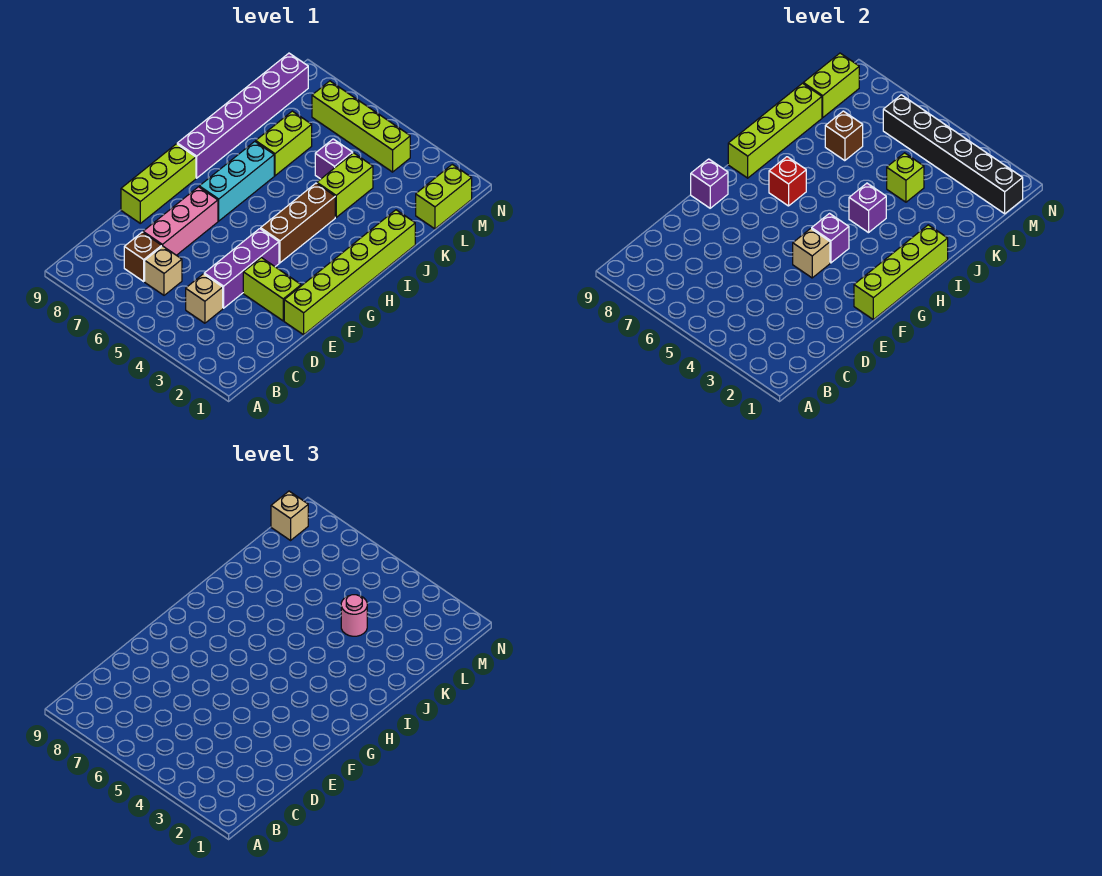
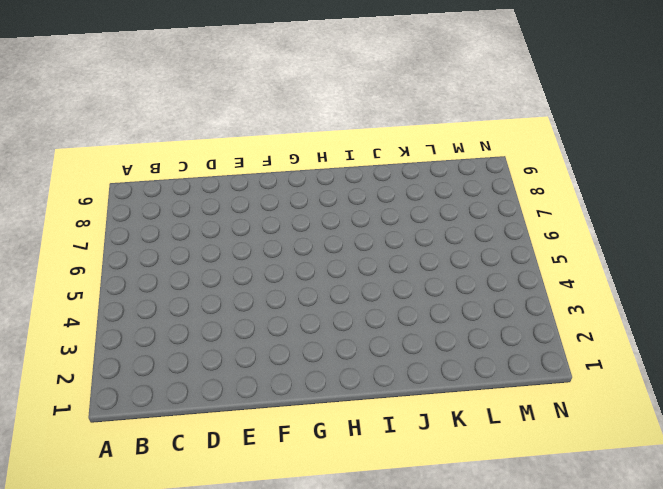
none -> tan brick C4 level 1
none -> tan brick C6 level 1
none -> brown brick C7 level 1

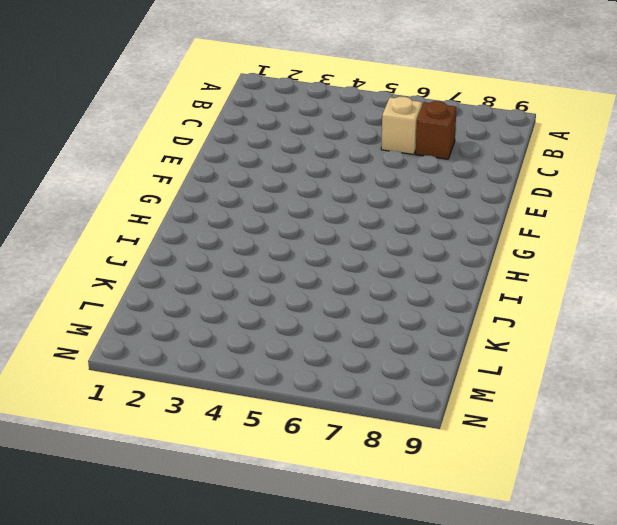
none -> tan brick C4 level 1
none -> purple brick D4:F4 level 1
none -> pink brick D7:F7 level 1

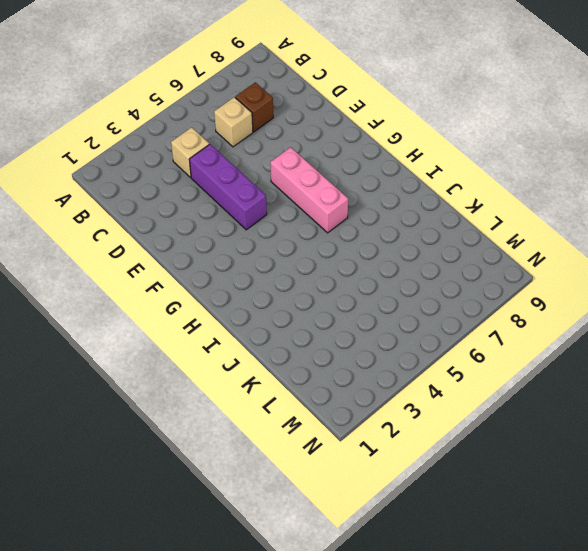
pink brick F6:H6 level 1 -> pink brick D7:F7 level 1
none -> lime brick E1:J1 level 1
none -> lime brick E2:E3 level 1
none -> lime brick E9:G9 level 1

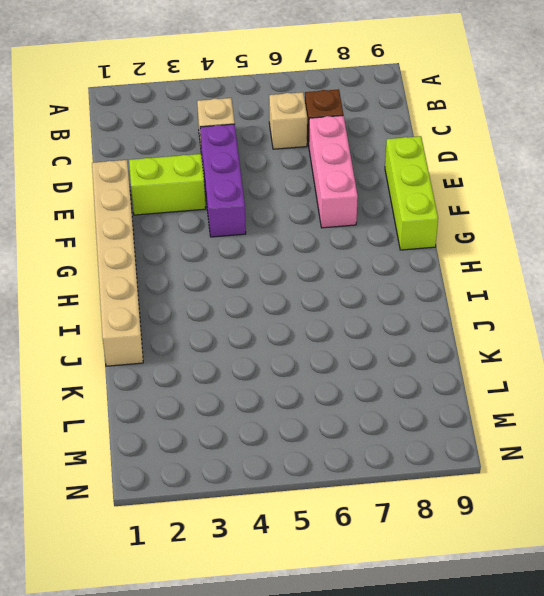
tan brick E1:J1 level 1 -> lime brick E1:J1 level 1
none -> brown brick G4:I4 level 1
none -> cyan brick G7:I7 level 1
none -> purple brick H9:M9 level 1

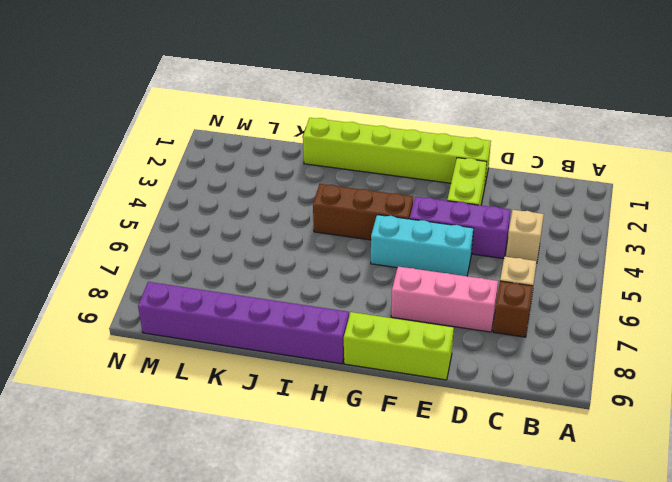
cyan brick E5:G5 level 1 -> cyan brick G7:I7 level 1
none -> lime brick J4:K4 level 1
none -> lime brick J7:K7 level 1
none -> purple brick K5 level 1

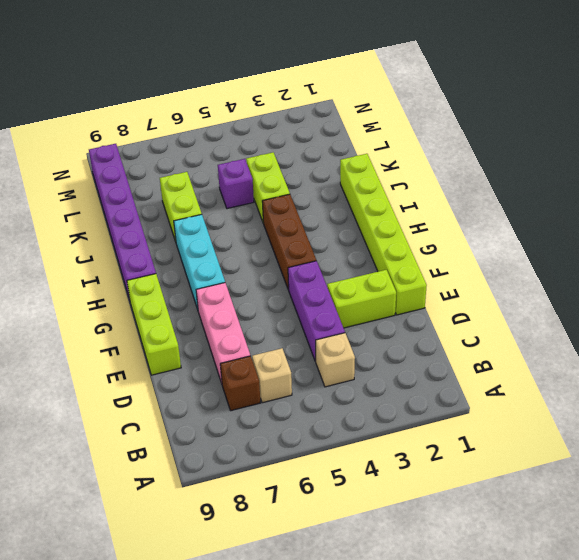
none -> lime brick L1:M1 level 1
none -> lime brick M4:M7 level 1
none -> lime brick F1:I1 level 2

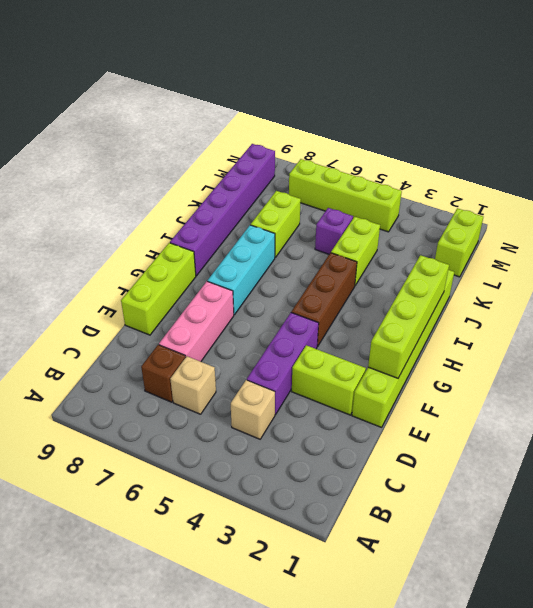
none -> tan brick F4 level 2
none -> purple brick F9 level 2
none -> purple brick G4 level 2

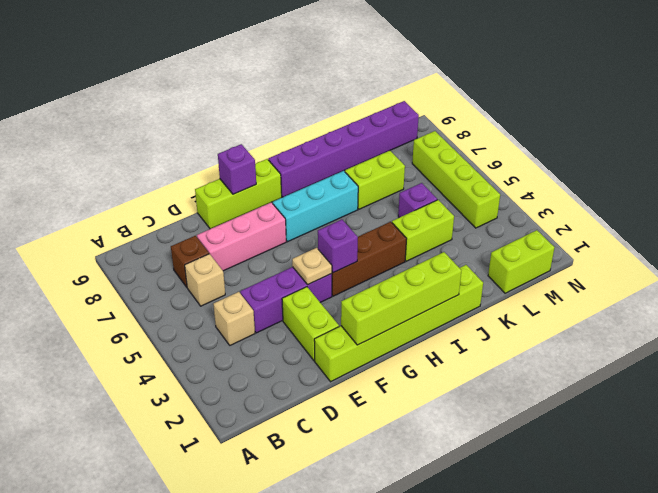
tan plate F4 level 2 -> tan brick F4 level 2
none -> red brick H7 level 2
none -> lime brick H9:K9 level 2
none -> purple brick I4 level 2

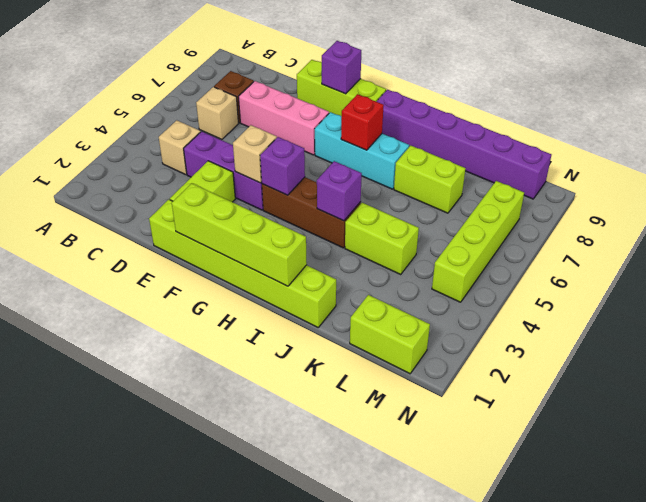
none -> purple brick K5 level 1
none -> lime brick H9:K9 level 2
none -> lime brick K4 level 2

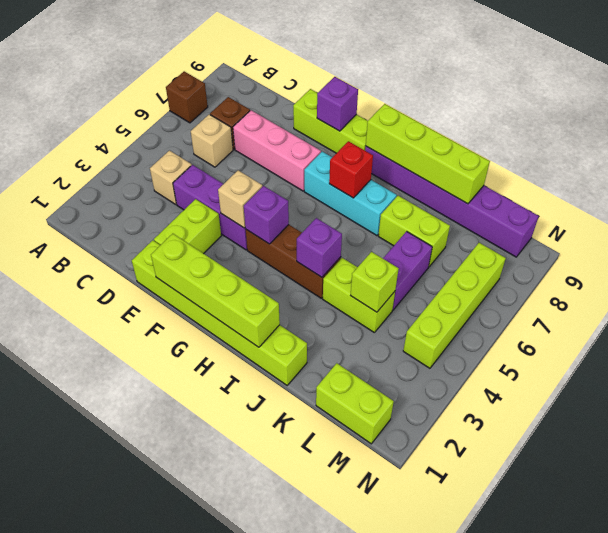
brown brick A7 level 1 -> brown brick K7 level 2
purple brick K5:K6 level 1 -> purple brick K5 level 1
none -> lime brick L9:M9 level 2
none -> black brick M1:M6 level 2
none -> pink round brick K4 level 3

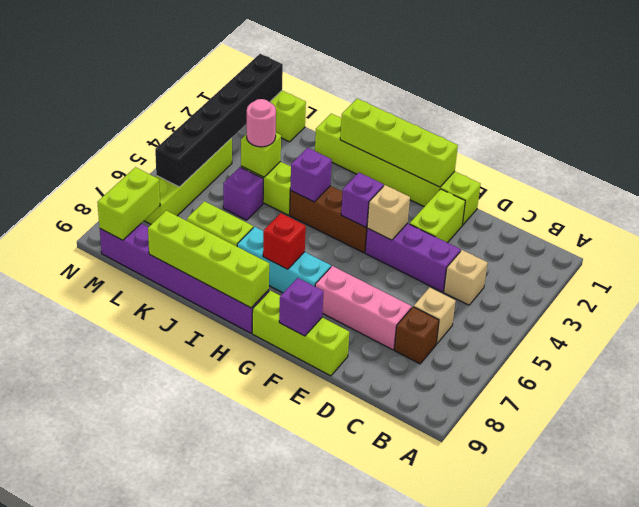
lime brick M8:M9 level 2 -> lime brick L9:M9 level 2
none -> brown brick K7 level 2
none -> tan brick M9 level 3

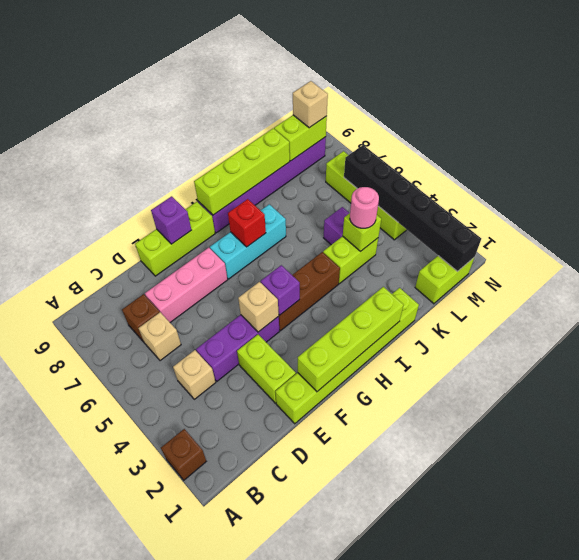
brown brick A2 level 1 -> brown brick K7 level 2
none -> lime brick J7:K7 level 1
none -> purple brick I4 level 2

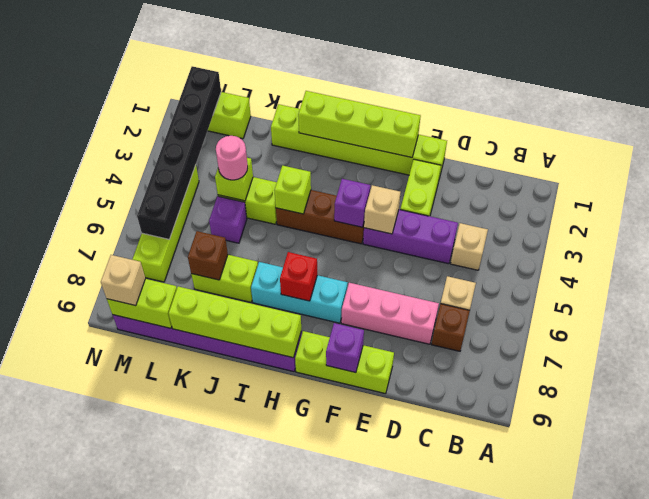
lime brick I4 level 2 -> purple brick I4 level 2

